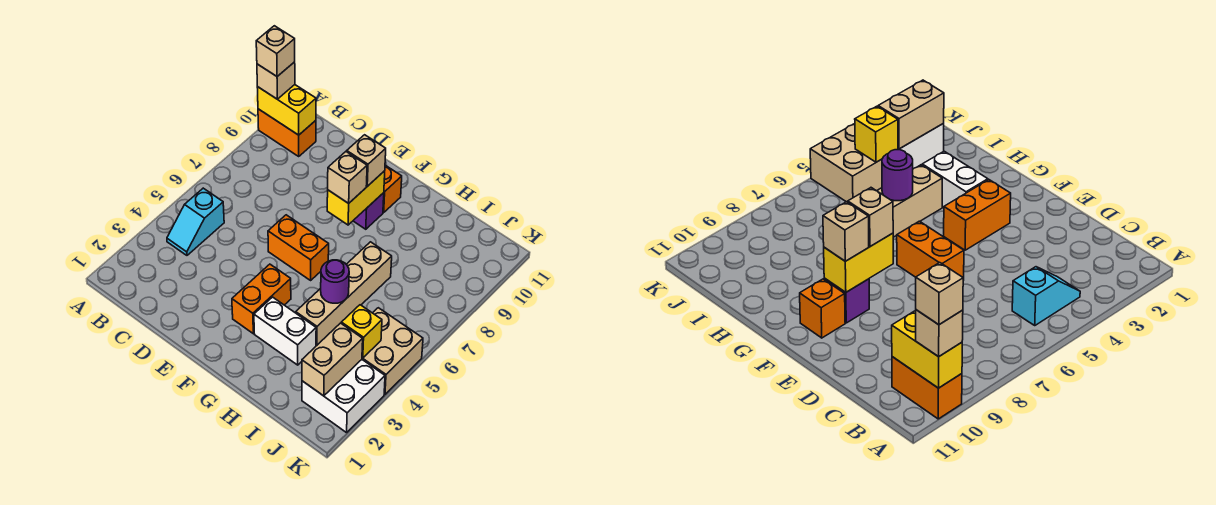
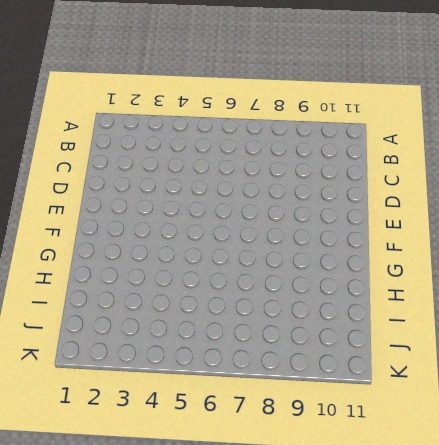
none -> orange brick A10:B10 level 1
none -> cyan slope B4:B5 level 1 top 5
none -> orange brick E6:F6 level 1

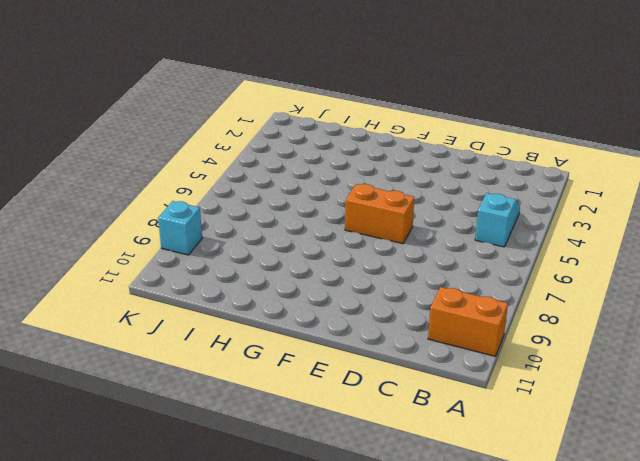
cyan brick K9 level 1 -> none
none -> orange brick F3:F4 level 1
none -> purple brick F9 level 1
none -> orange brick F10 level 1

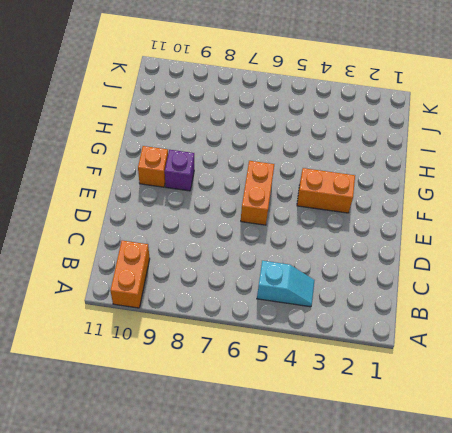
none -> white brick G3:H3 level 1
none -> tan brick H4:H7 level 1
none -> white brick J2:K3 level 1

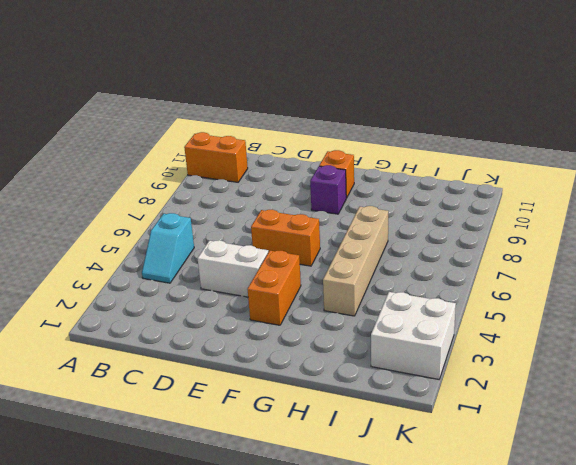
white brick D4:E4 level 1 -> white brick G3:H3 level 1
none -> tan brick J4:K5 level 1
none -> yellow brick A10:B10 level 2
none -> yellow brick F8:F9 level 2

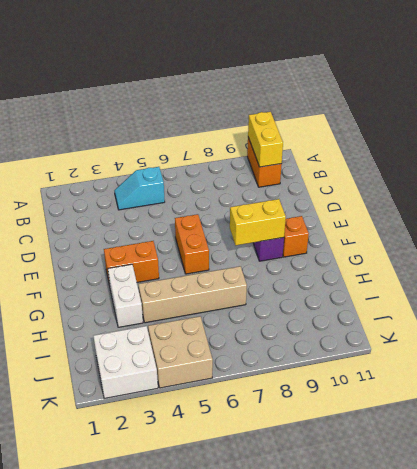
none -> purple round brick H5 level 2
none -> tan brick J2:J3 level 2
none -> yellow brick J4 level 2

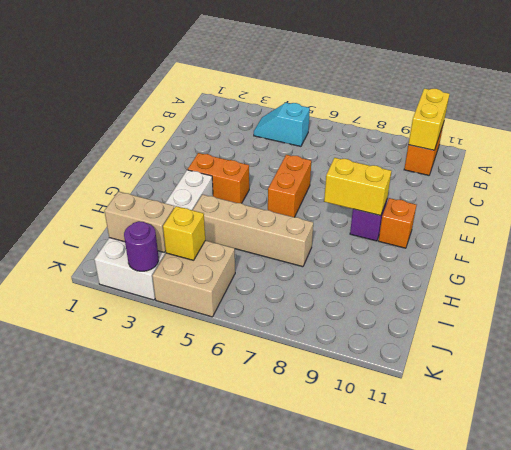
purple round brick K3 level 2 -> purple round brick H5 level 2
none -> tan brick A10 level 3
none -> tan brick F8 level 3
none -> tan brick F9 level 3

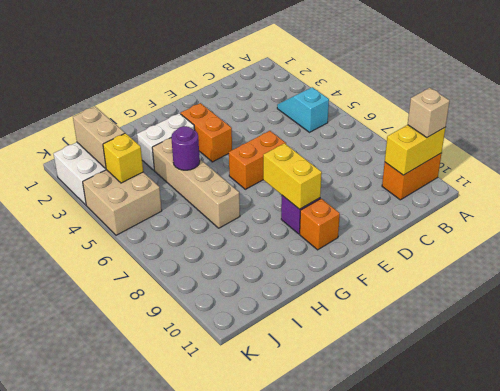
none -> tan brick F8 level 3
none -> tan brick F9 level 3
none -> tan brick A10 level 4

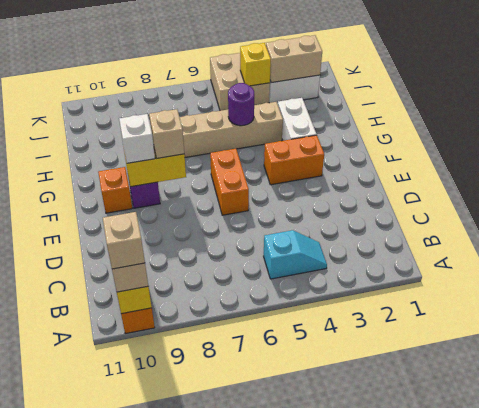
white brick F9 level 3 -> tan brick F9 level 3

